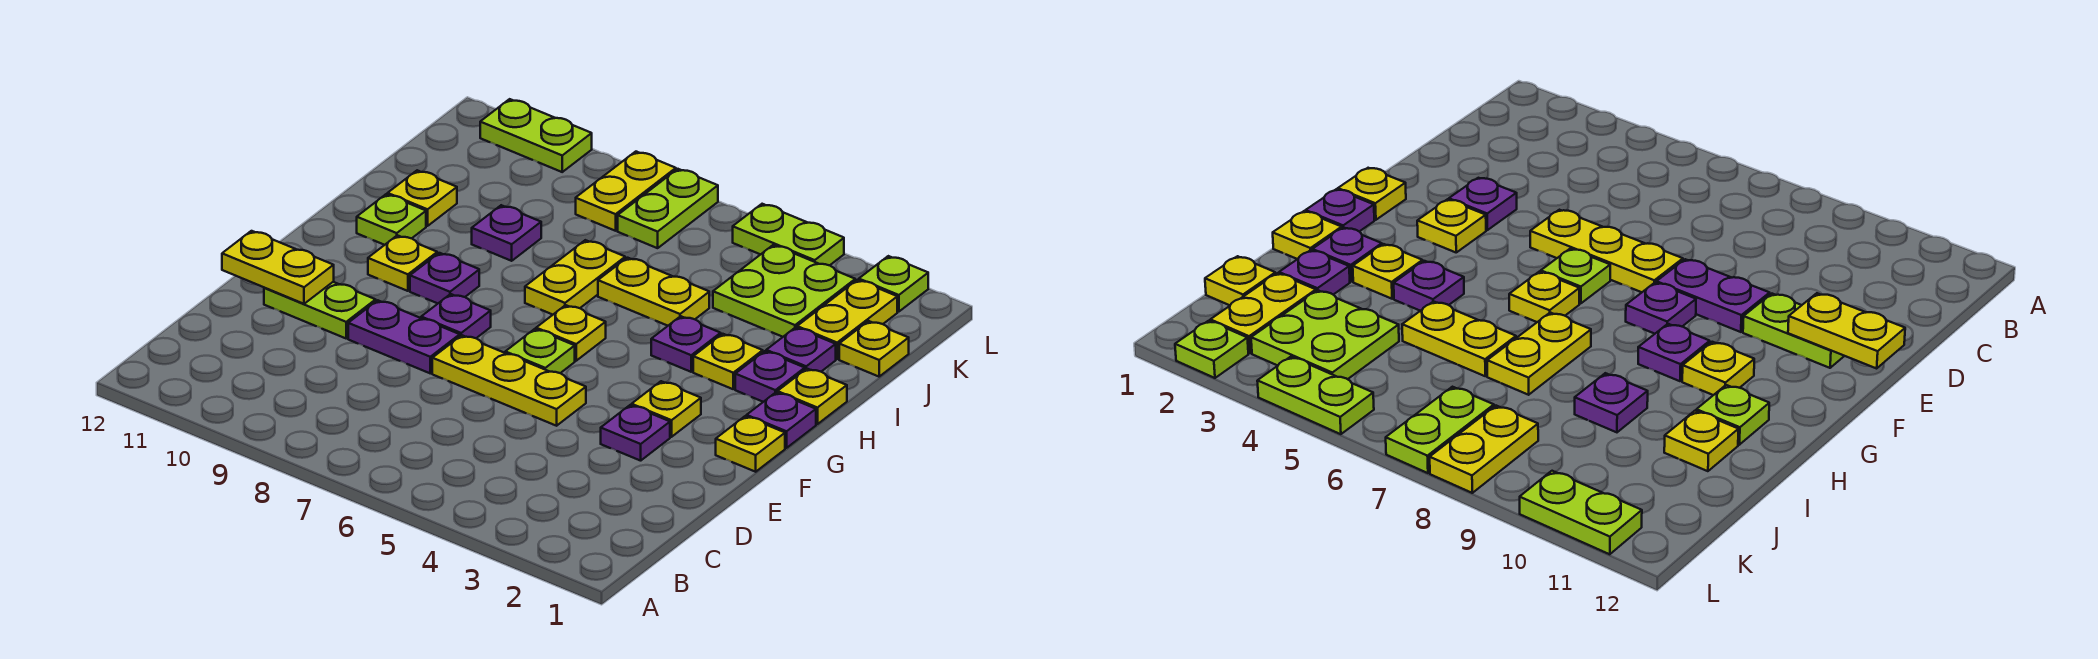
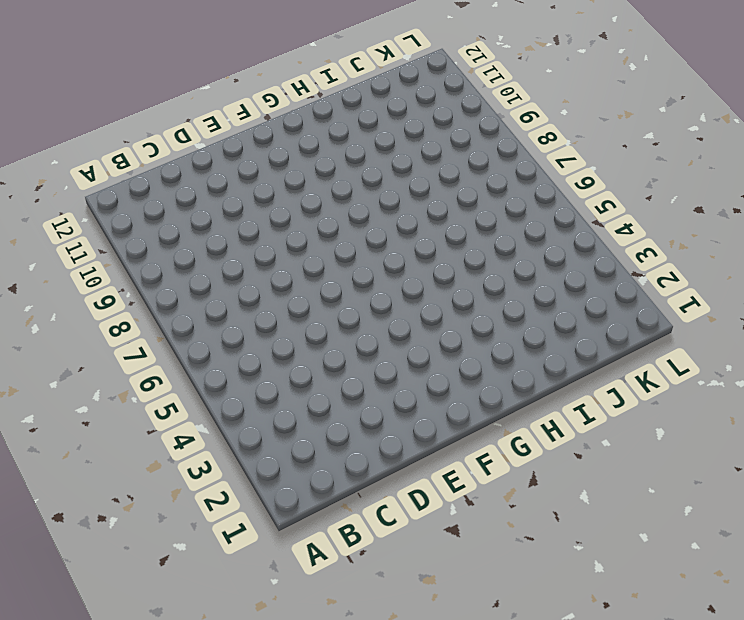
none -> purple plate E3 level 1
none -> yellow plate E5:E7 level 1
none -> purple plate E8:E9 level 1
none -> lime plate E10:E11 level 1

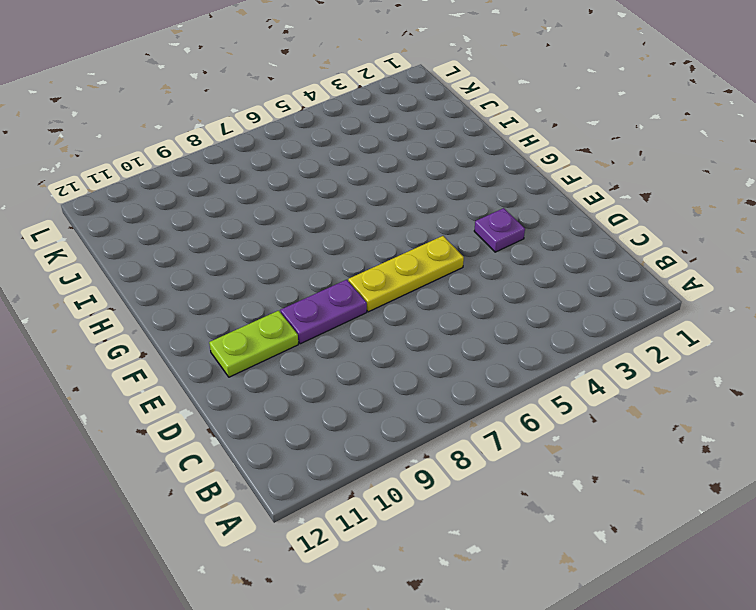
none -> yellow plate F1 level 1
none -> yellow plate F3 level 1
none -> lime plate F6 level 1
none -> purple plate F8 level 1

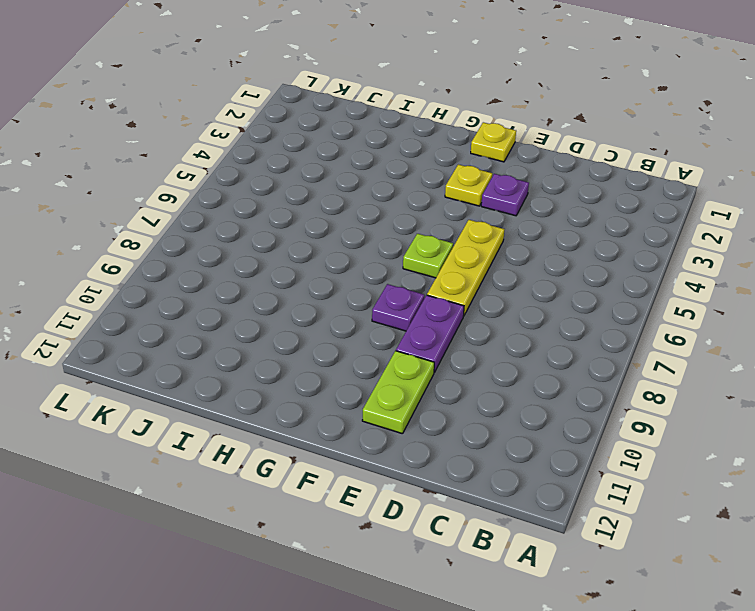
none -> purple plate G1 level 1
none -> yellow plate G6 level 1
none -> purple plate G9 level 1
none -> yellow plate G10 level 1

